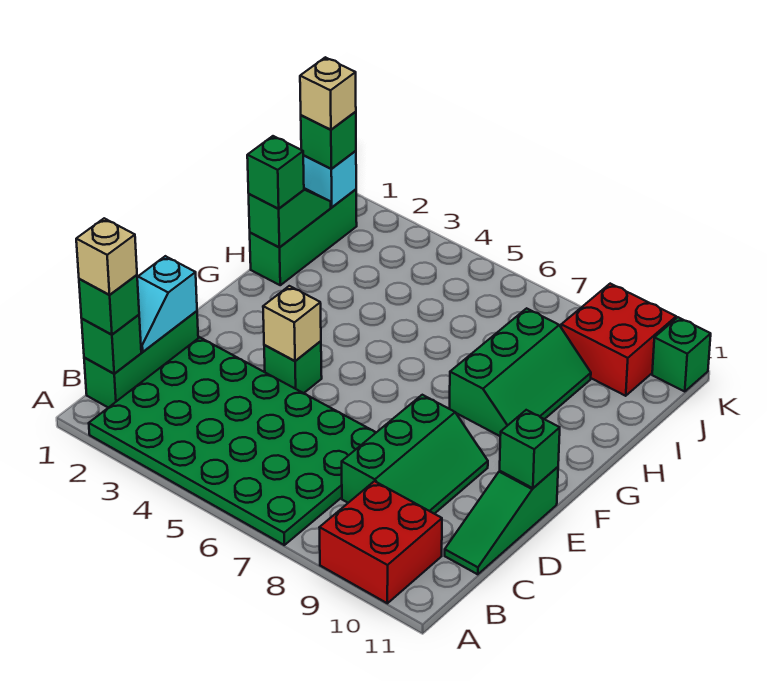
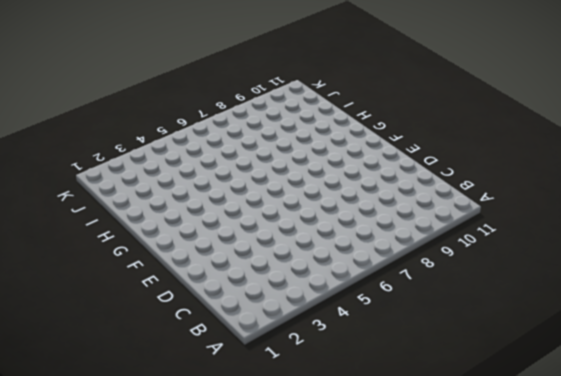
none -> green plate A2:D7 level 1
none -> red brick A9:B10 level 1
none -> green brick B1:D1 level 1

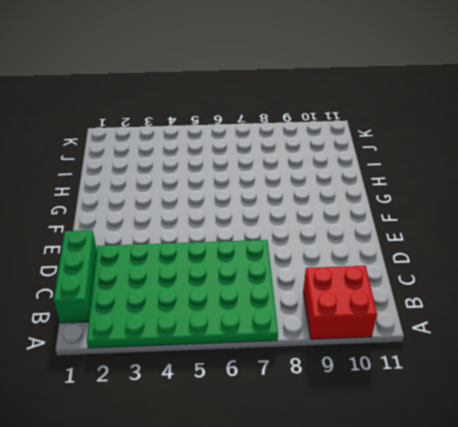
none -> green slope C8:E9 level 1 top 8
none -> green slope C11:E11 level 1 top E
none -> green brick E4 level 1

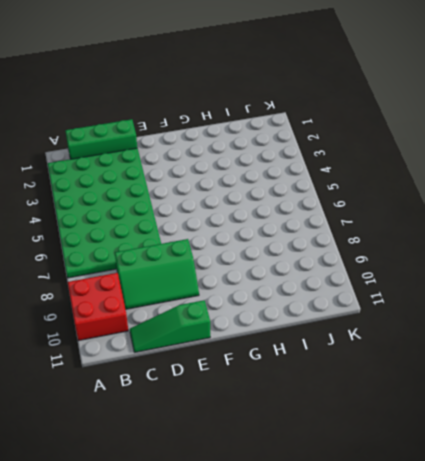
none -> green brick E4 level 1
none -> green slope G8:I9 level 1 top 8
none -> green brick H1:J1 level 1

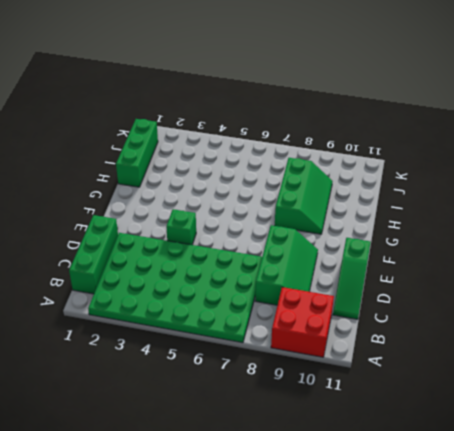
none -> red brick J9:K10 level 1
none -> green brick K11 level 1
none -> green brick B1 level 2

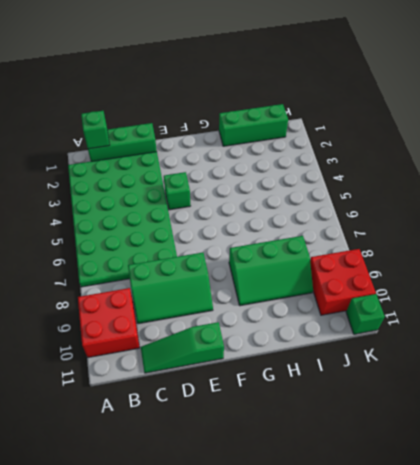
none -> cyan slope C1:D1 level 2 top D
none -> tan brick E4 level 2
none -> green brick E11 level 2

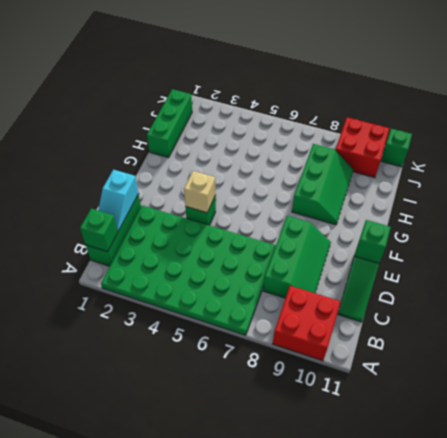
none -> green slope H1:I1 level 2 top H
none -> cyan brick J1 level 2
none -> green brick B1 level 3

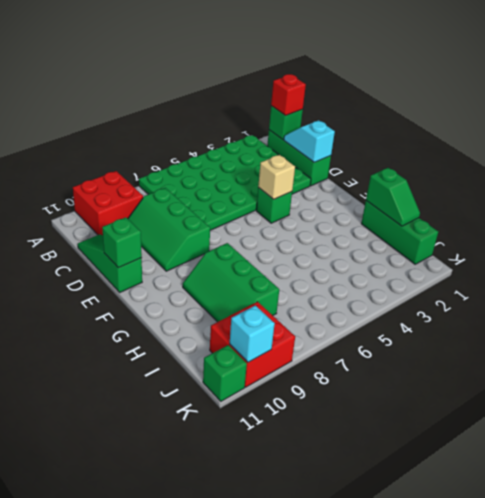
red brick B1 level 3 -> green brick B1 level 3
cyan brick K10 level 2 -> cyan brick J1 level 2
none -> green brick H1 level 3
none -> green brick J1 level 3
none -> tan brick B1 level 4

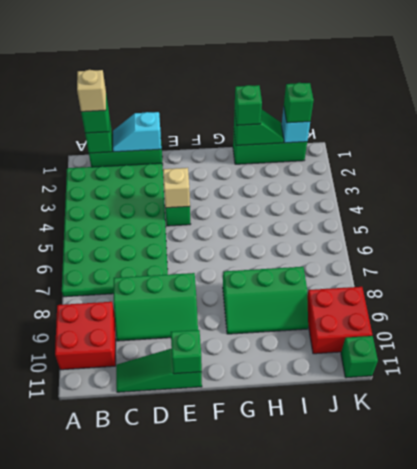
none -> tan brick J1 level 4

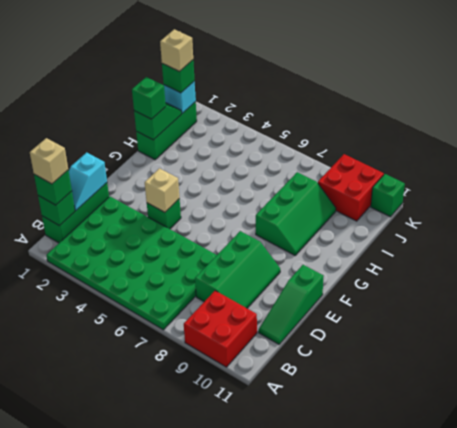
none -> green brick E11 level 2

